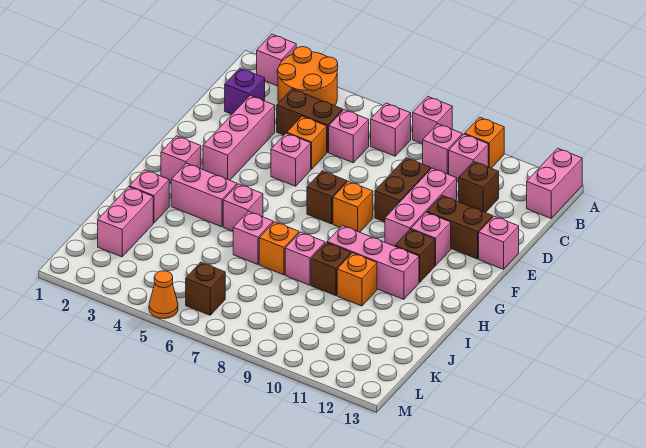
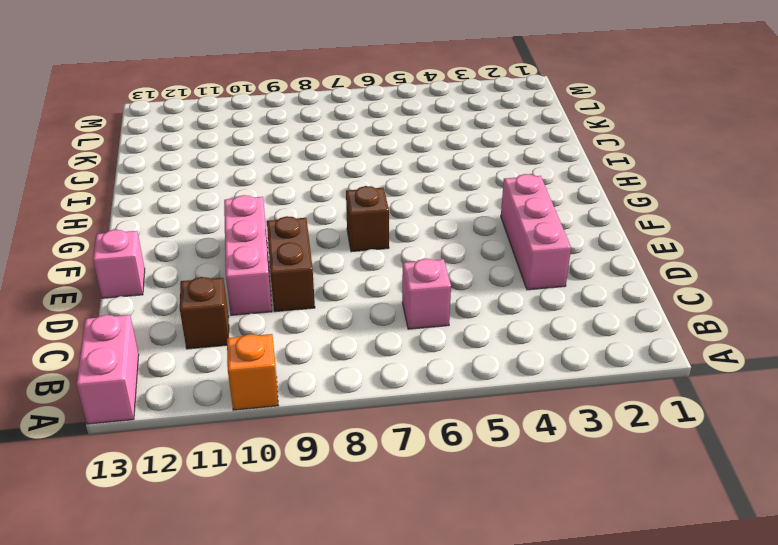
none -> pink brick A2 level 1
none -> orange round brick A3:B4 level 1
none -> pink brick A8 level 1
none -> pink brick B7 level 1

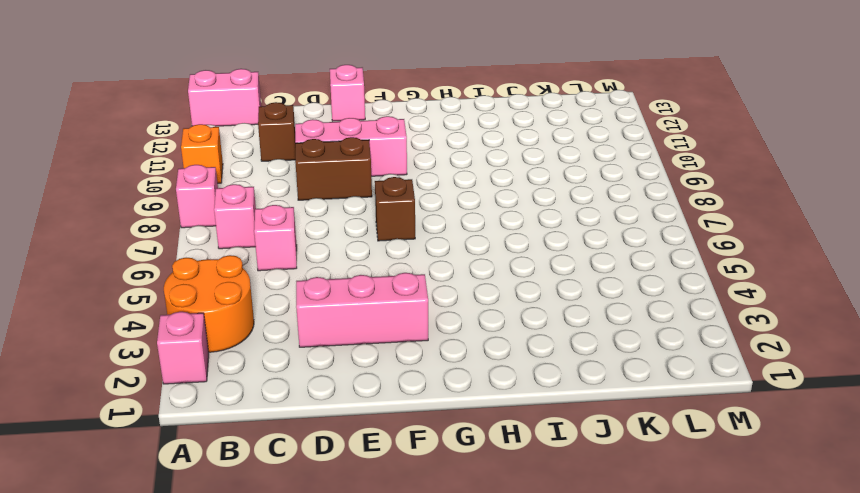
none -> pink brick B9 level 1
none -> pink brick B10 level 1
none -> purple brick C2 level 1
none -> brown brick C4:C5 level 1

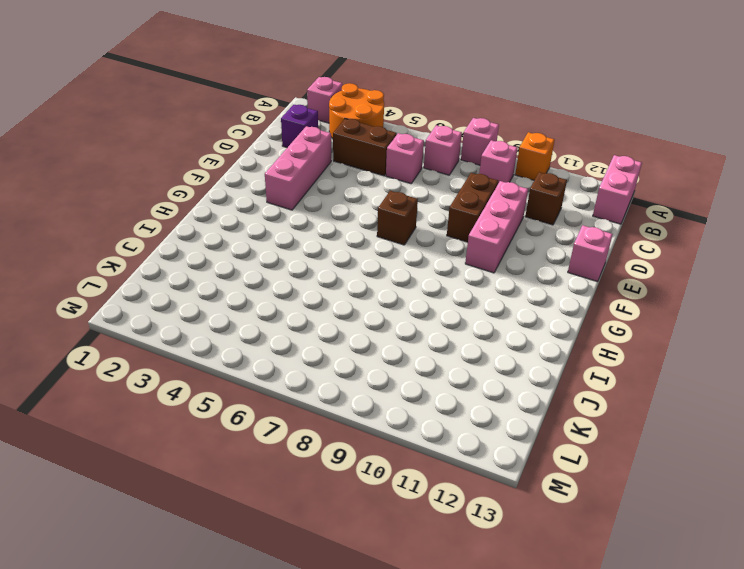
none -> pink brick B10 level 1
none -> orange brick D5 level 1
none -> pink brick E5 level 1
none -> brown brick E11:E12 level 1

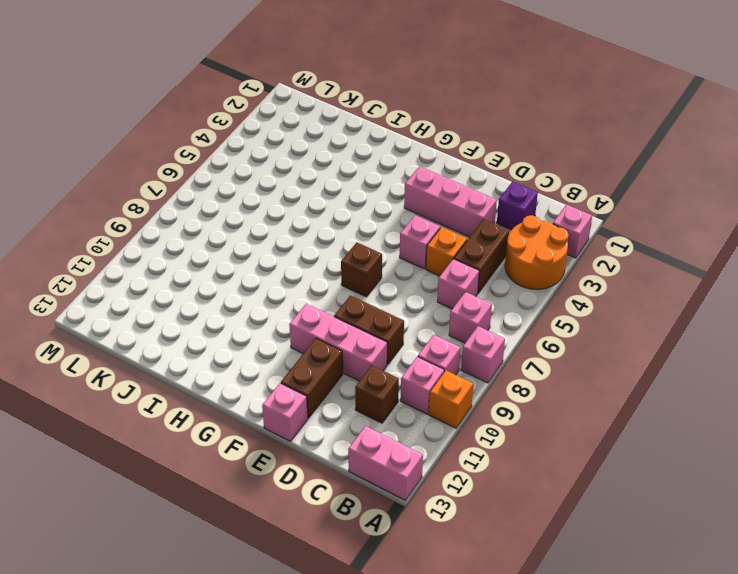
none -> orange brick F8 level 1
none -> pink brick F11 level 1
none -> pink brick G2 level 1
none -> brown brick G11 level 1

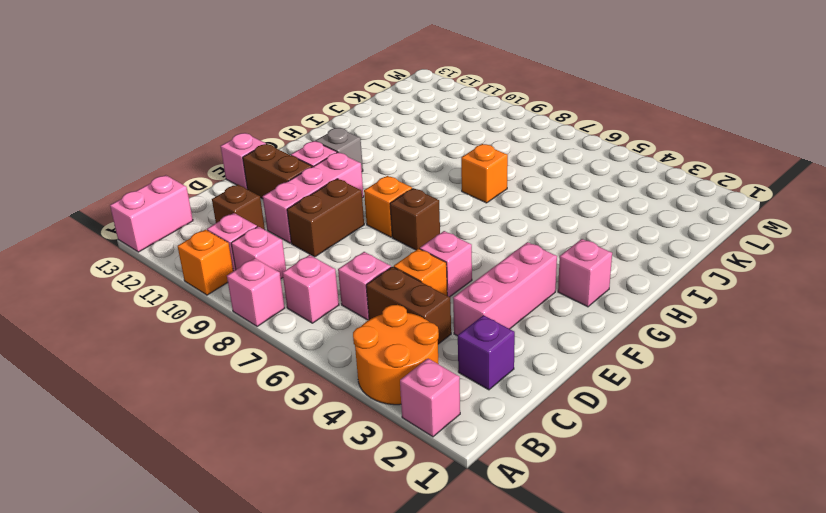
grey brick G11 level 1 -> brown brick G11 level 1
none -> pink brick H3:H4 level 1
none -> pink brick H5 level 1
none -> pink brick H9:H11 level 1
none -> pink brick I2 level 1

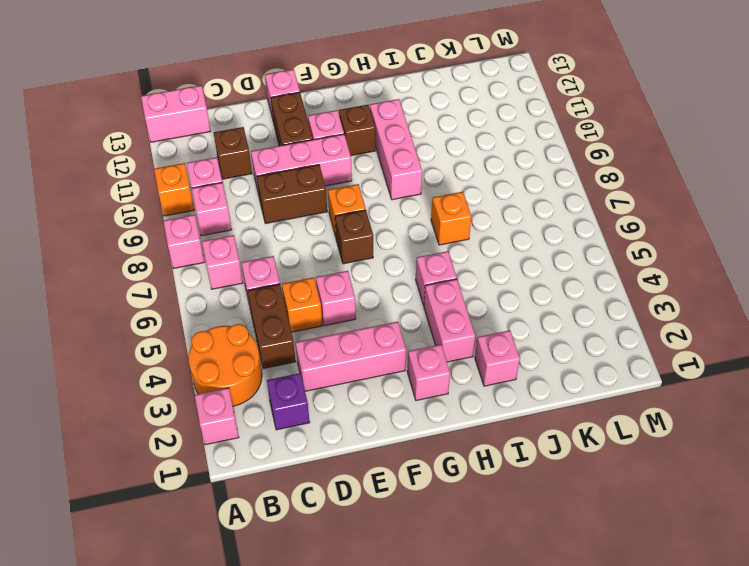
none -> pink brick I6 level 1
none -> pink brick I8 level 1
none -> brown brick I9 level 1
none -> orange brick I10 level 1

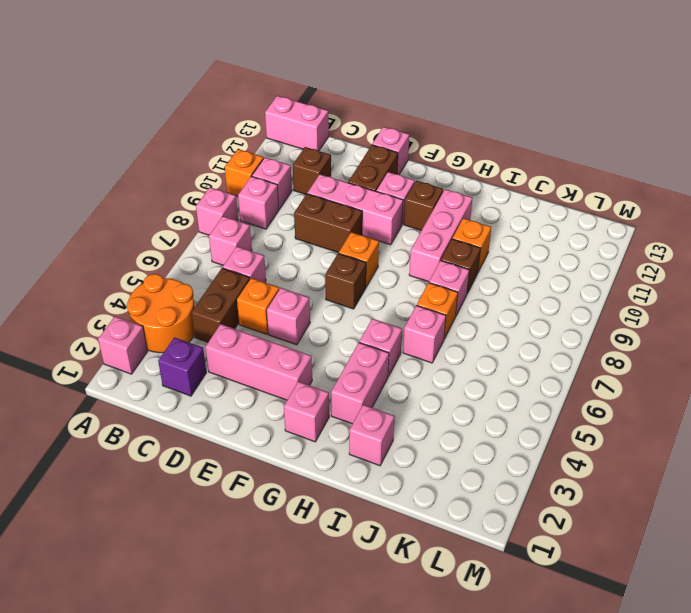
none -> pink brick J2:K2 level 1
none -> brown brick L6 level 1
none -> orange cone M5 level 1

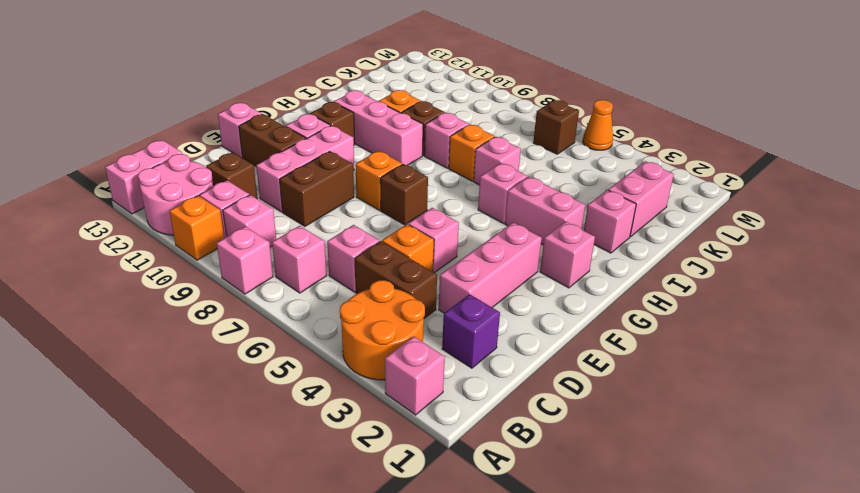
pink round brick A11:B12 level 1 -> none

